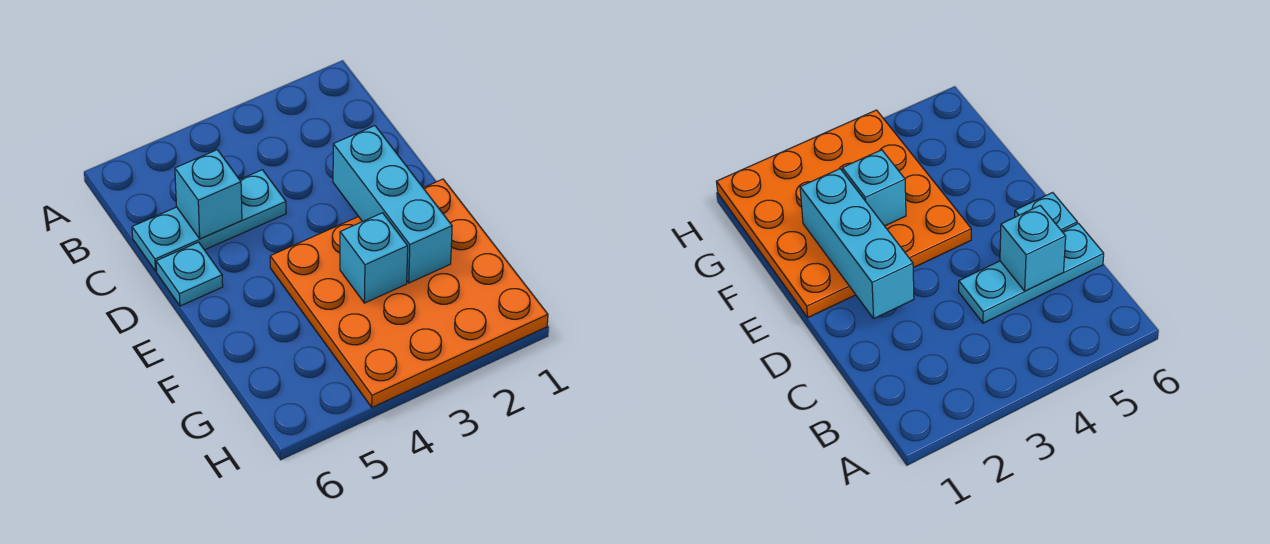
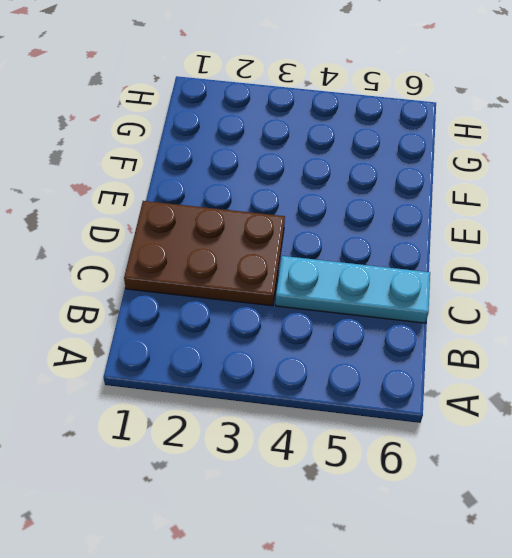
brown plate C1:D3 level 1 -> none
none -> cyan plate D6 level 1
none -> orange plate E1:H4 level 1

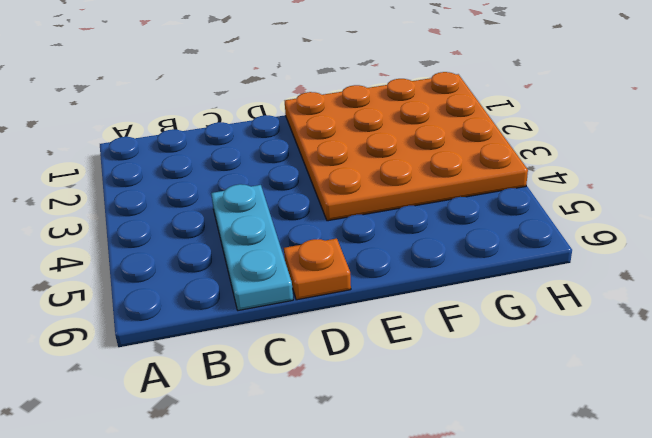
orange plate D6 level 1 -> cyan plate D6 level 1
none -> cyan brick C5 level 2
none -> cyan brick D2:F2 level 2

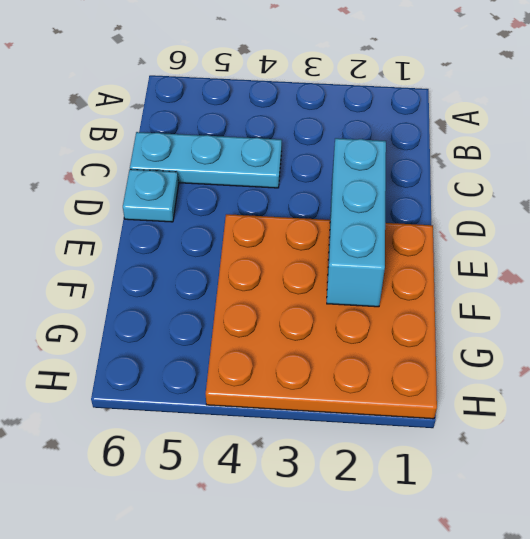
none -> cyan brick C5 level 2
none -> cyan brick F3 level 2

